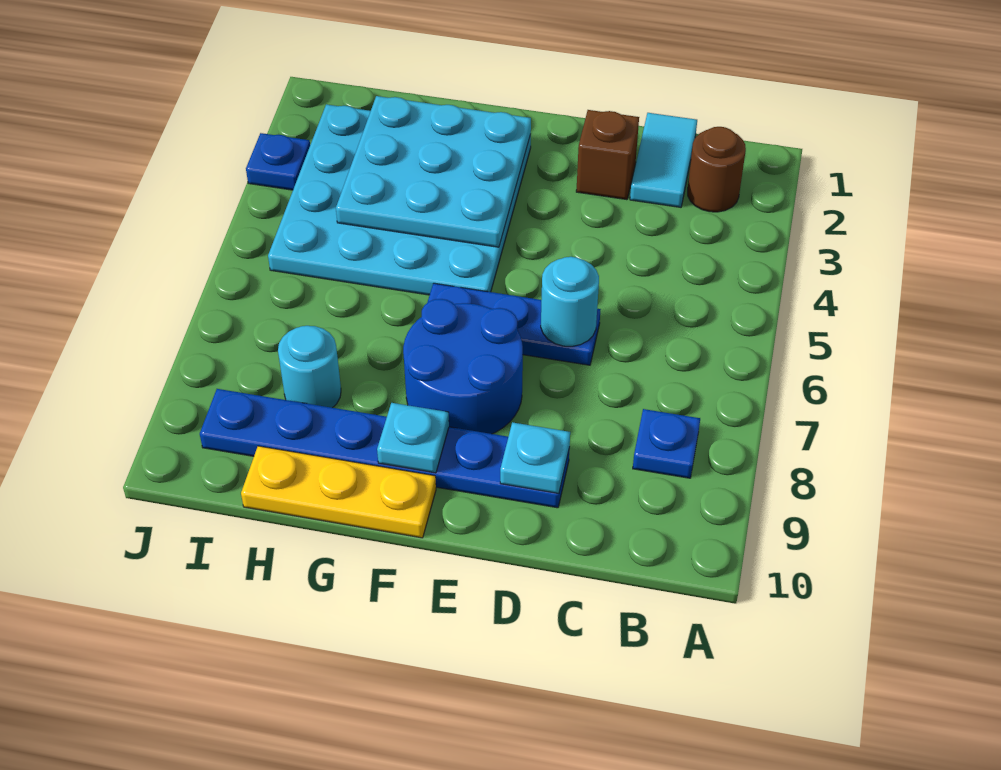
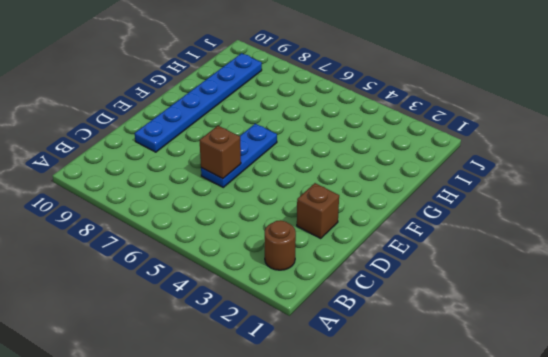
brown brick D6 level 2 -> cyan round brick D6 level 2
none -> blue plate B8 level 1
none -> cyan tile C1:C2 level 1
none -> blue round brick E7:F8 level 1

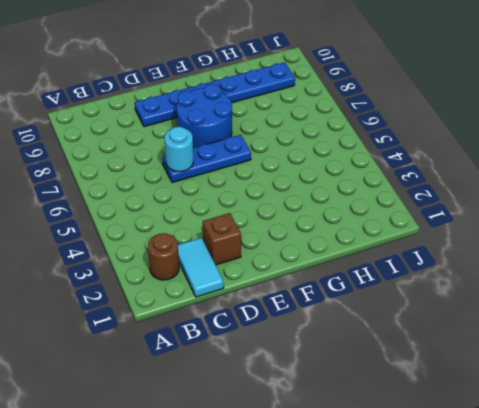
none -> blue plate B8 level 1
none -> cyan plate F2:I5 level 1
none -> yellow plate F10:H10 level 1

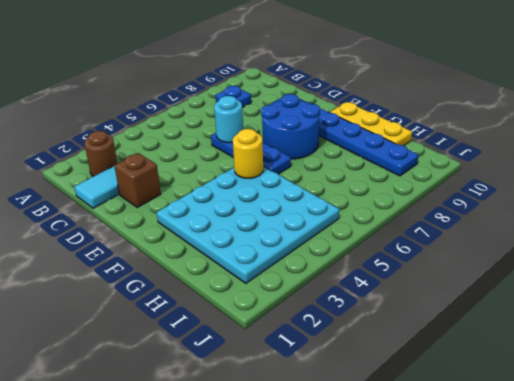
yellow round brick F5 level 2 -> none
none -> cyan round brick H8 level 1
none -> blue plate J3 level 1
none -> cyan plate D9 level 2

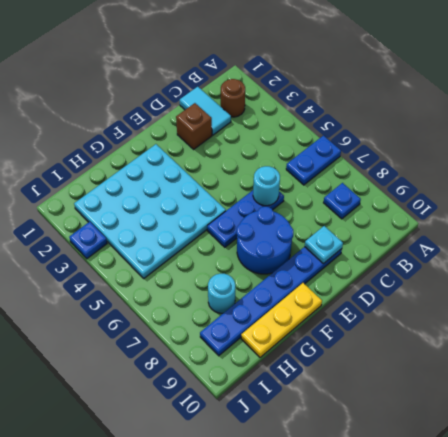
blue plate A6:B6 level 1 -> none
none -> cyan plate F2:H4 level 2
none -> cyan plate F9 level 2

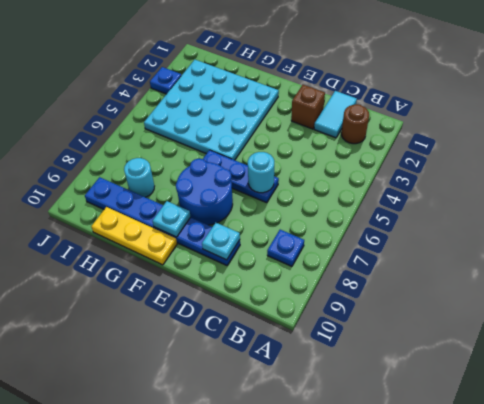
none -> cyan plate F2:H4 level 2

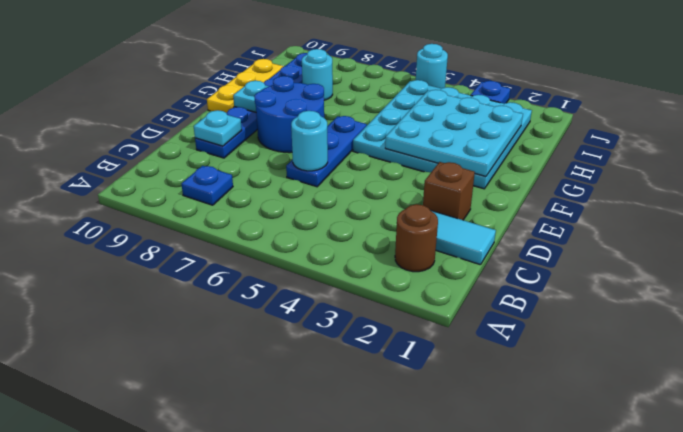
cyan round brick J5 level 1 -> none

